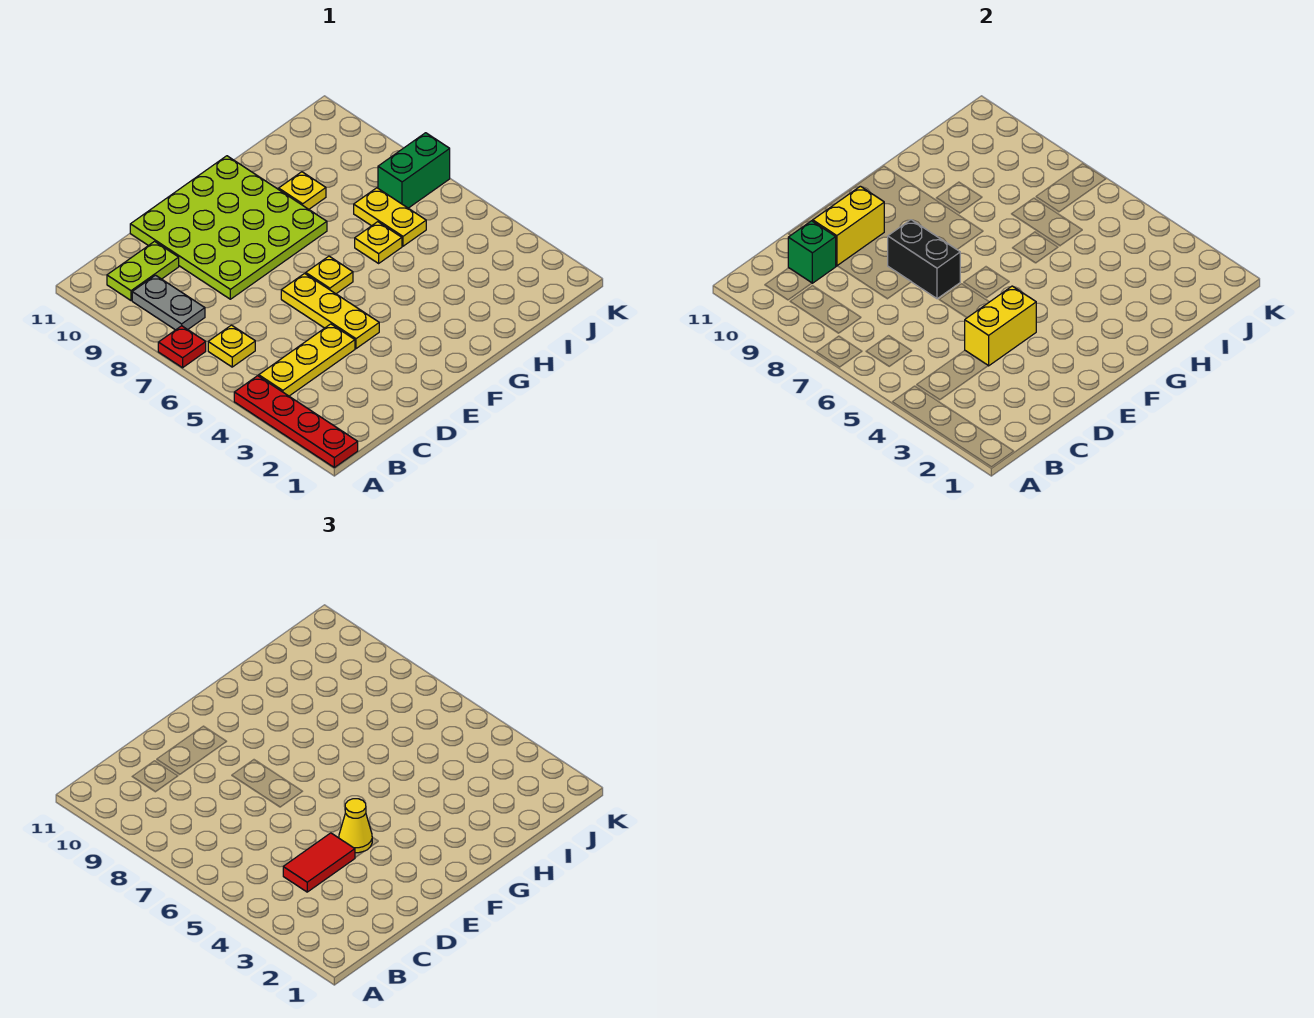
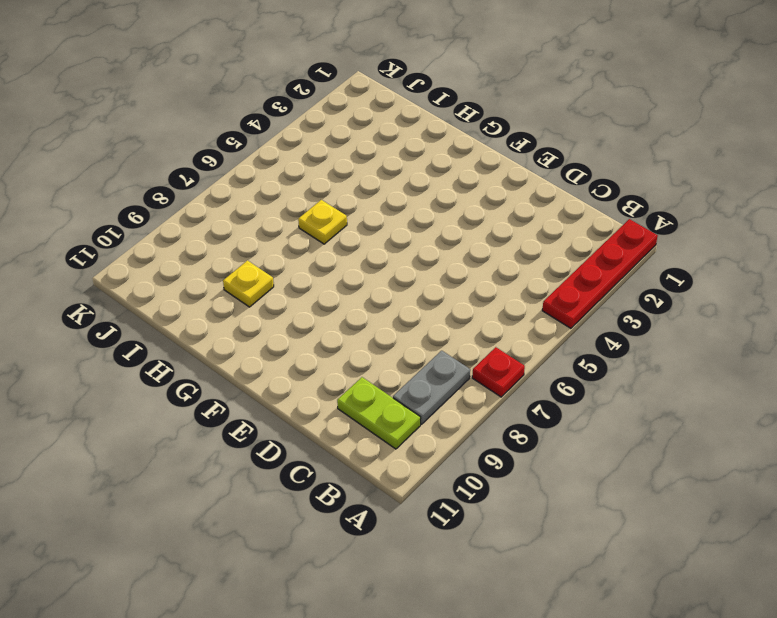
none -> yellow plate B4:D4 level 1
none -> yellow plate B6 level 1
none -> lime plate D8:G11 level 1

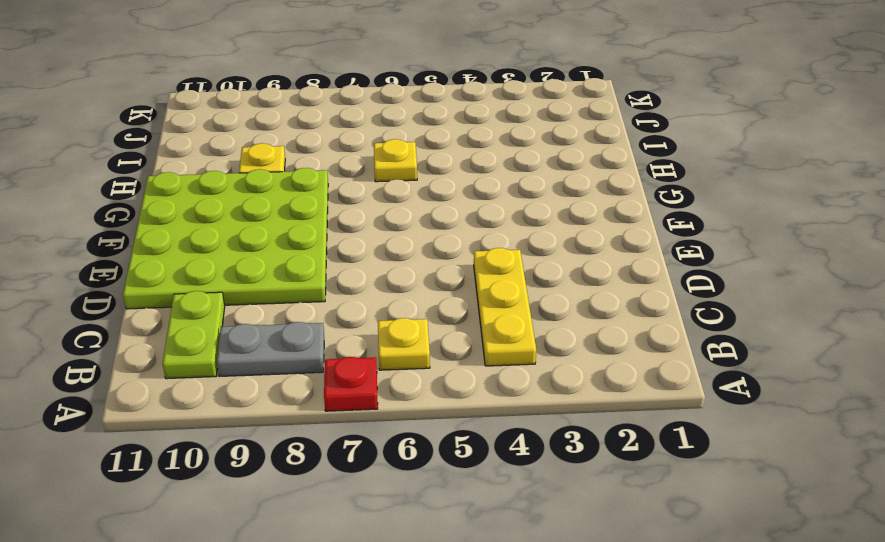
none -> red plate A1:A4 level 1
none -> yellow plate E4:E6 level 1
none -> yellow plate F6 level 1

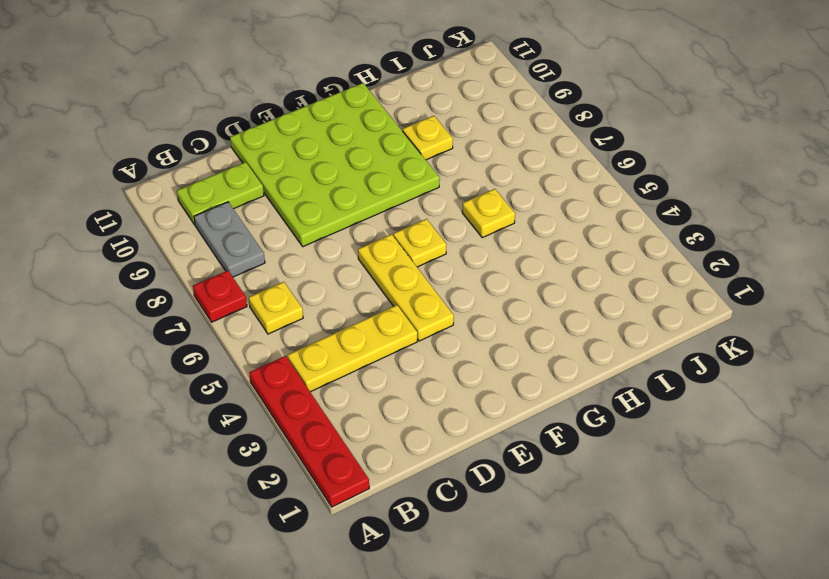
none -> yellow plate I6:I7 level 1
none -> green brick J7:K7 level 1
none -> green brick C10 level 2

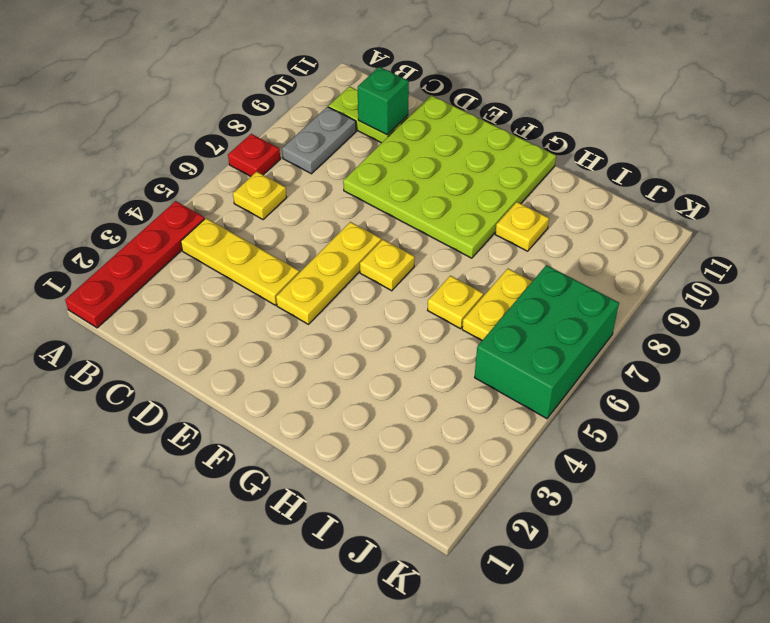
green brick J5:K7 level 1 -> green brick J7:K7 level 1
none -> yellow brick D4:E4 level 2
none -> yellow brick D10:E10 level 2
none -> black brick E7:E8 level 2

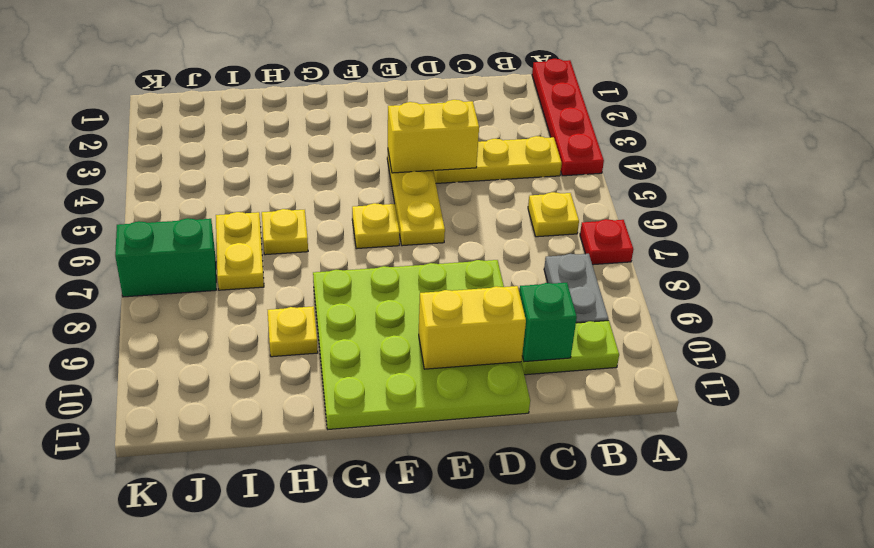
none -> black brick E7:E8 level 2
none -> red tile C4:D4 level 3
none -> yellow cone E4 level 3

